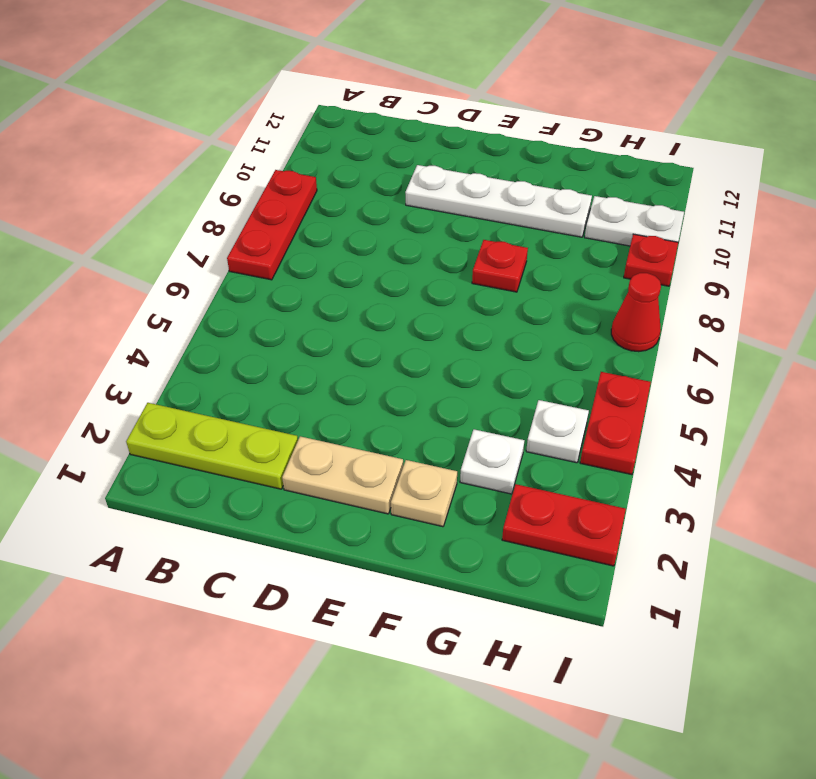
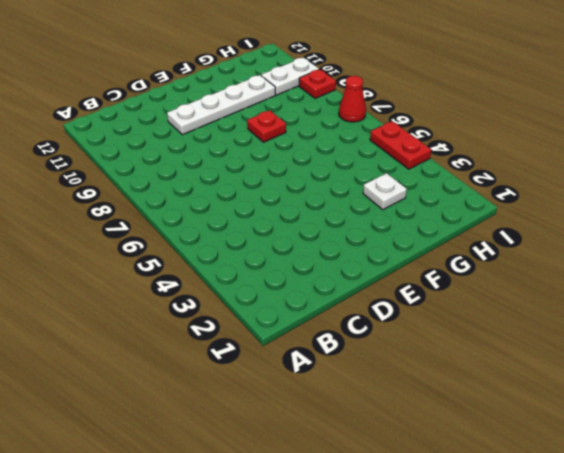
none -> lime plate A2:C2 level 1
none -> red plate A7:A9 level 1
none -> tan plate D2:E2 level 1

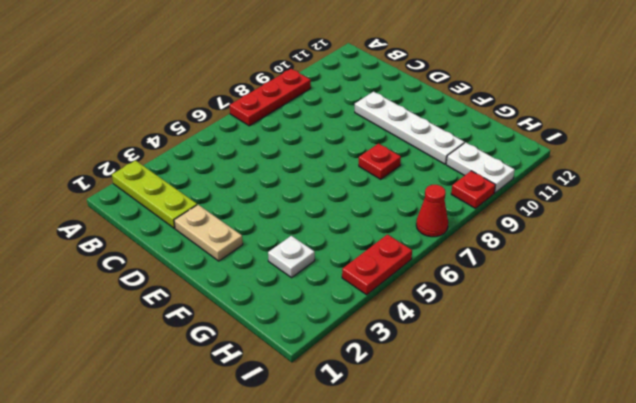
none -> tan plate F2 level 1
none -> red plate H2:I2 level 1
none -> white plate H4 level 1

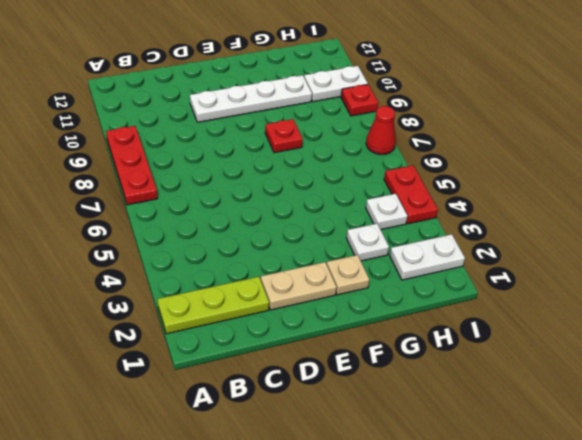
white plate H2:I2 level 1 -> red plate H2:I2 level 1

